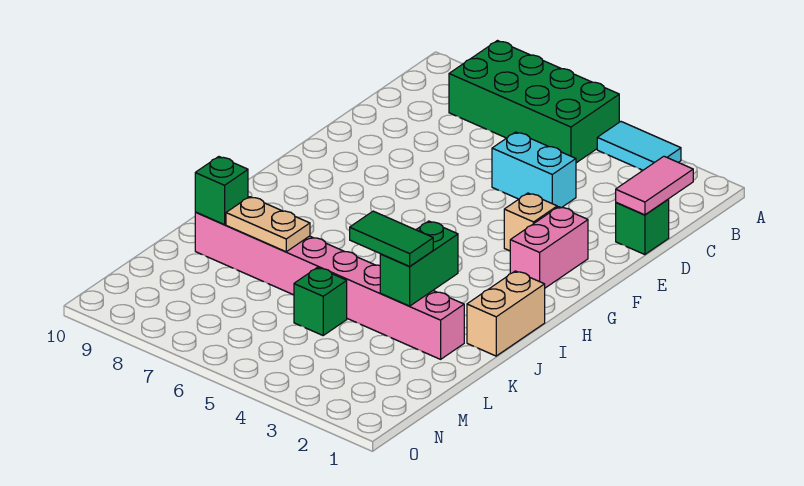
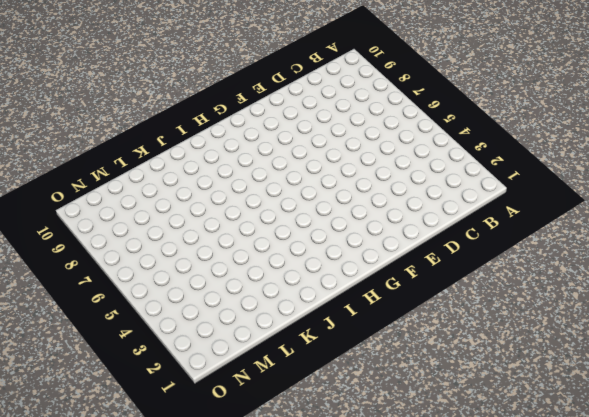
none -> cyan tile A3:A4 level 1
none -> green brick A5:B8 level 1
none -> green brick D1 level 1

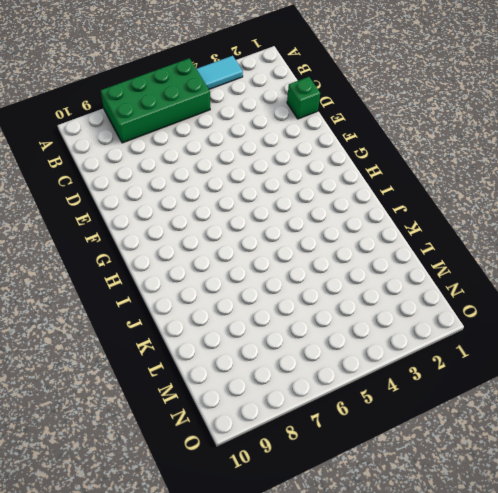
none -> cyan brick D4:D5 level 1
none -> pink brick F2:G2 level 1
none -> tan brick F3 level 1

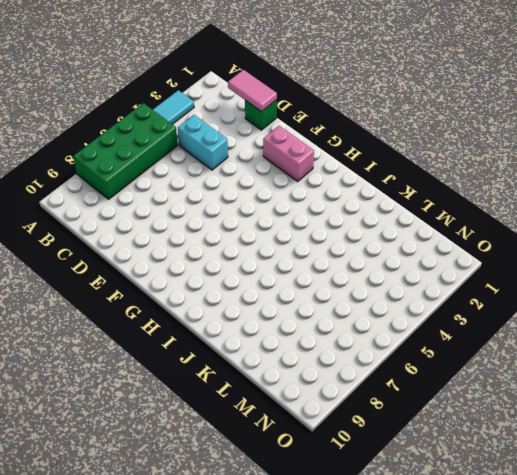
cyan brick C4:D4 level 1 -> cyan brick D4:D5 level 1
none -> tan brick F3 level 1
none -> tan brick I1:J1 level 1
none -> pink brick K2:K9 level 1

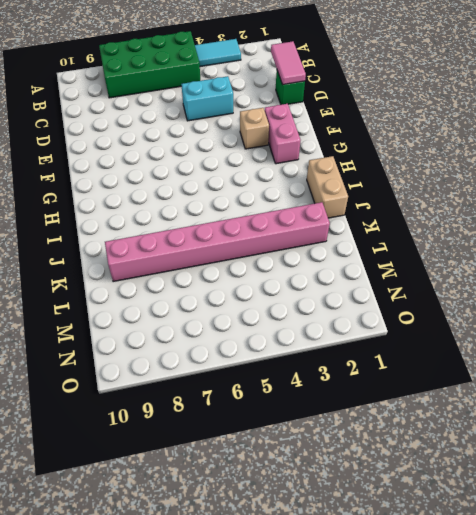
none -> green brick L5 level 1
none -> green brick J3:K3 level 2
none -> tan plate K7:K8 level 2

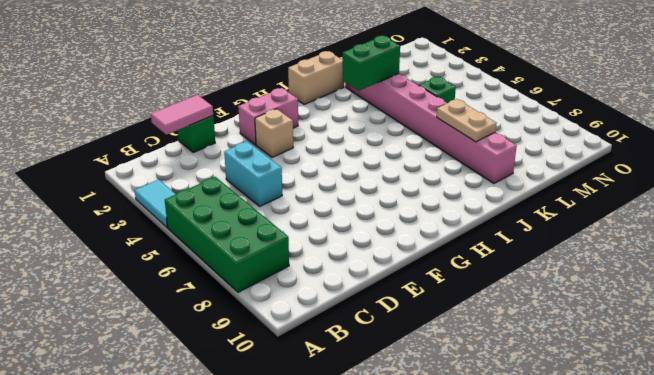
none -> green brick K9 level 2
none -> green tile K3:K4 level 3

